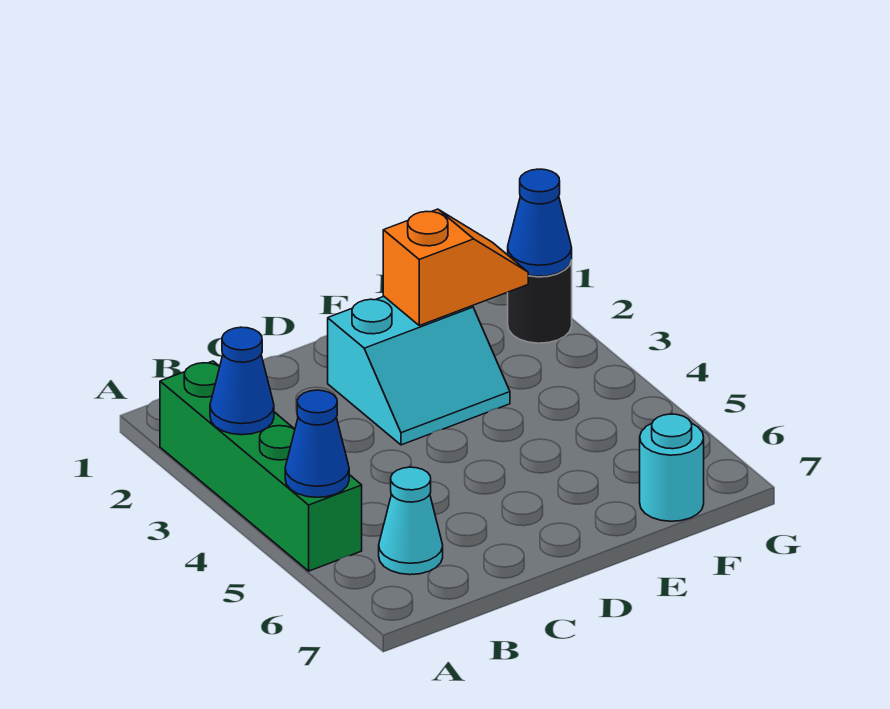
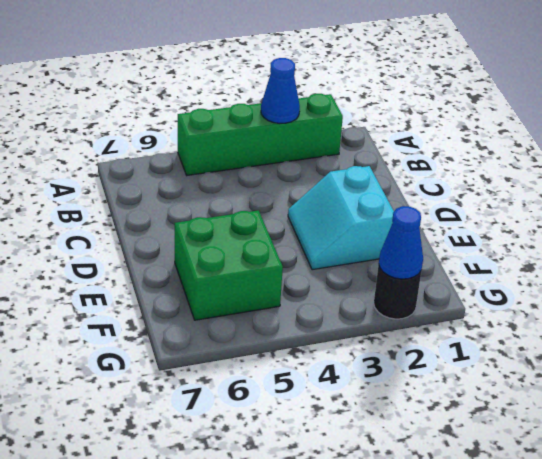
green brick E5:F6 level 1 -> none
none -> cyan cone B6 level 1
none -> cyan round brick F7 level 1

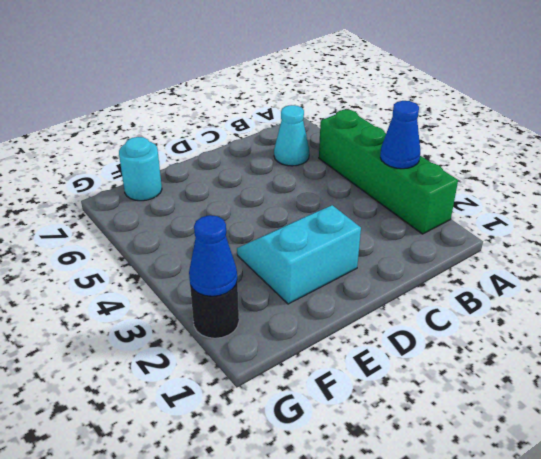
none -> blue cone A5 level 2
none -> orange slope E2:F2 level 2 top E

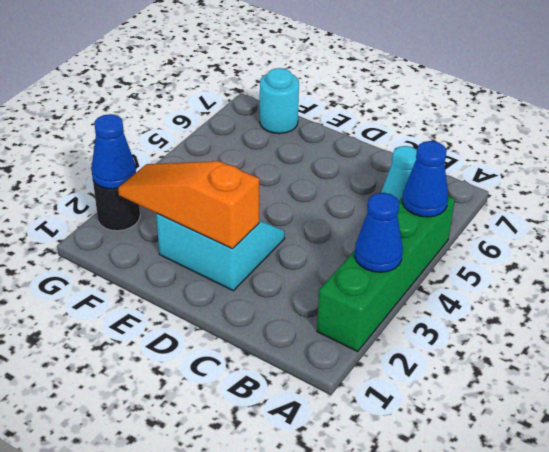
orange slope D2:F2 level 2 top D -> orange slope E2:F2 level 2 top E

